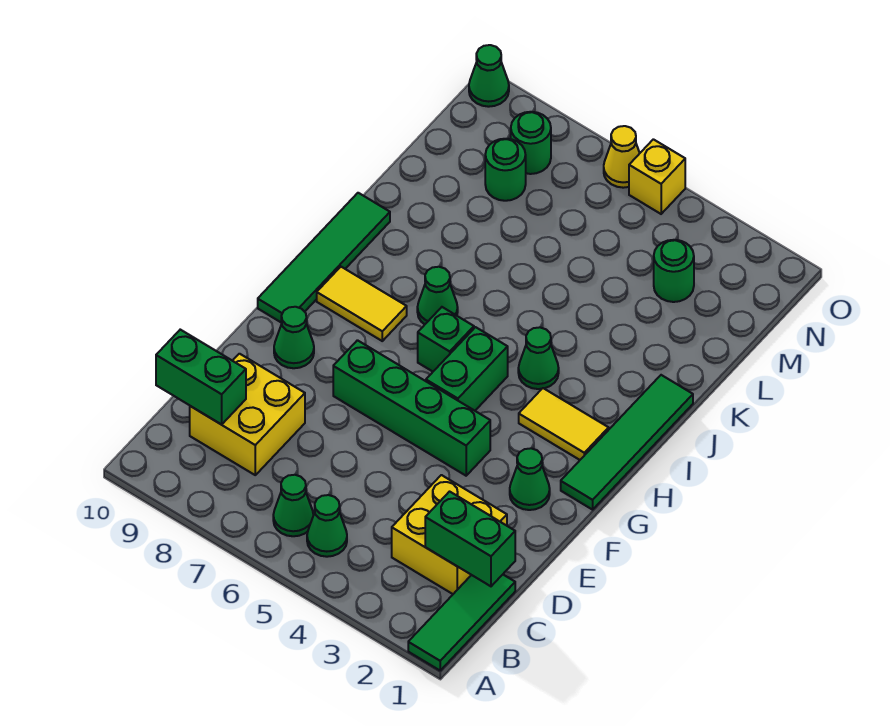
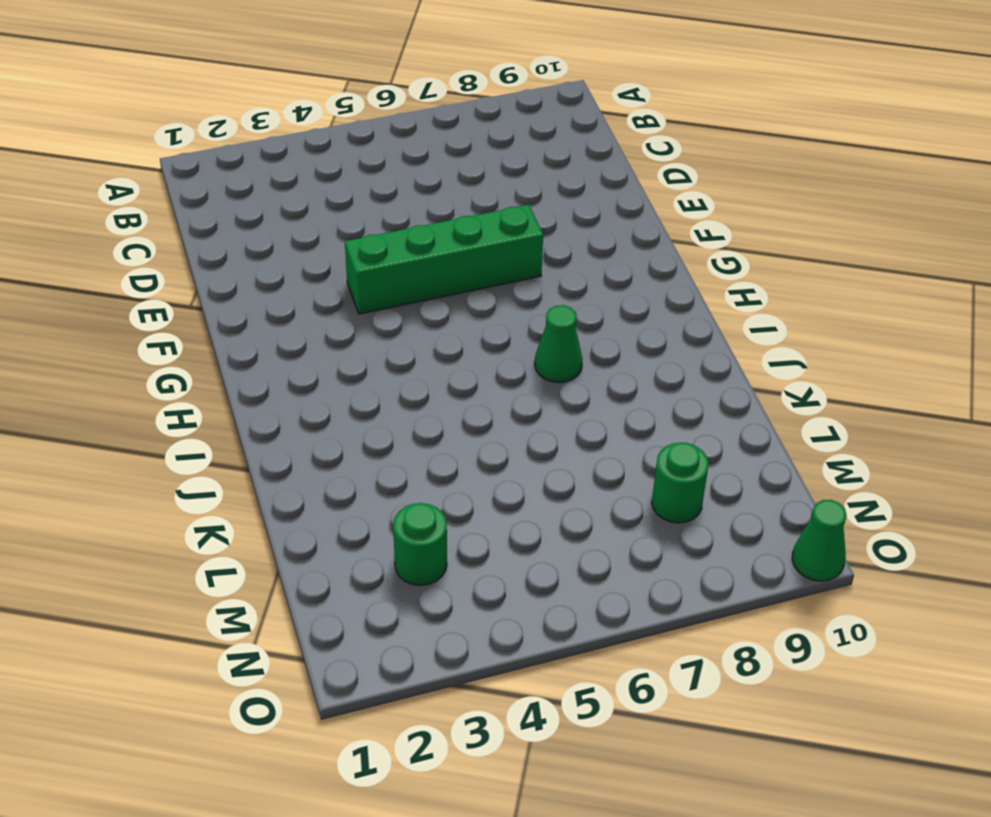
none -> green tile A1:C1 level 1
none -> green cone B5 level 1
none -> green cone B6 level 1

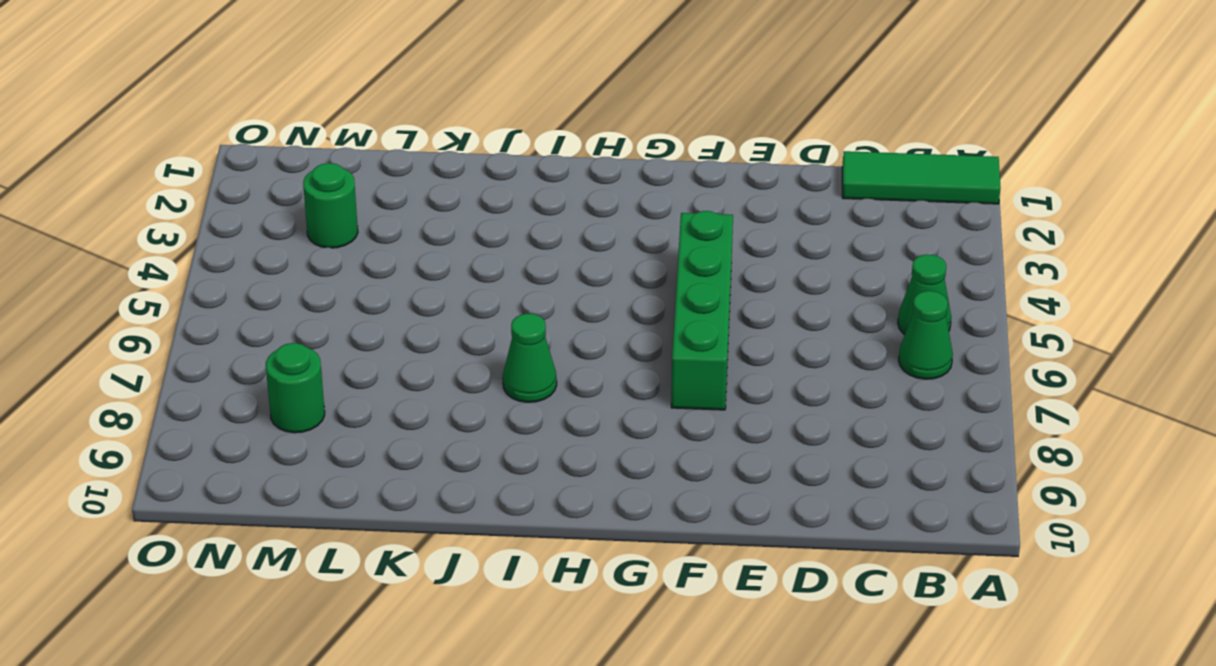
none -> yellow brick C2:D3 level 1
none -> yellow brick C8:D9 level 1
none -> green cone F2 level 1

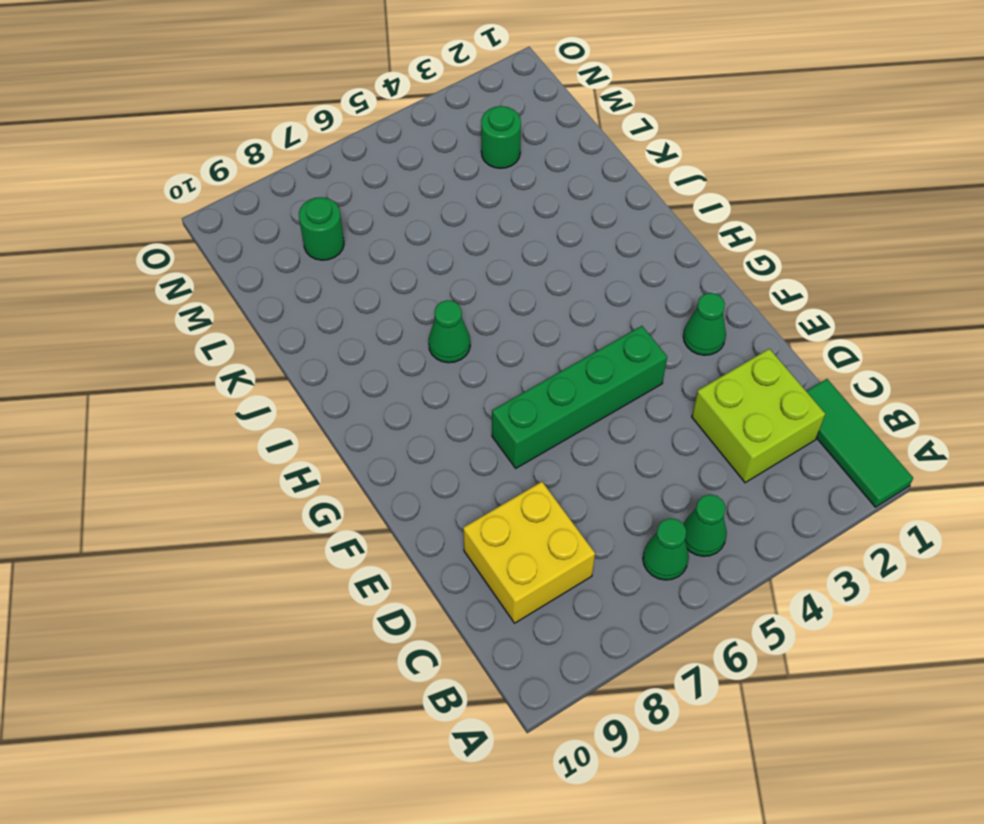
lime brick C2:D3 level 1 -> yellow brick C2:D3 level 1
none -> green cone F9 level 1
none -> green tile G1:J1 level 1
none -> green brick G5:H5 level 1

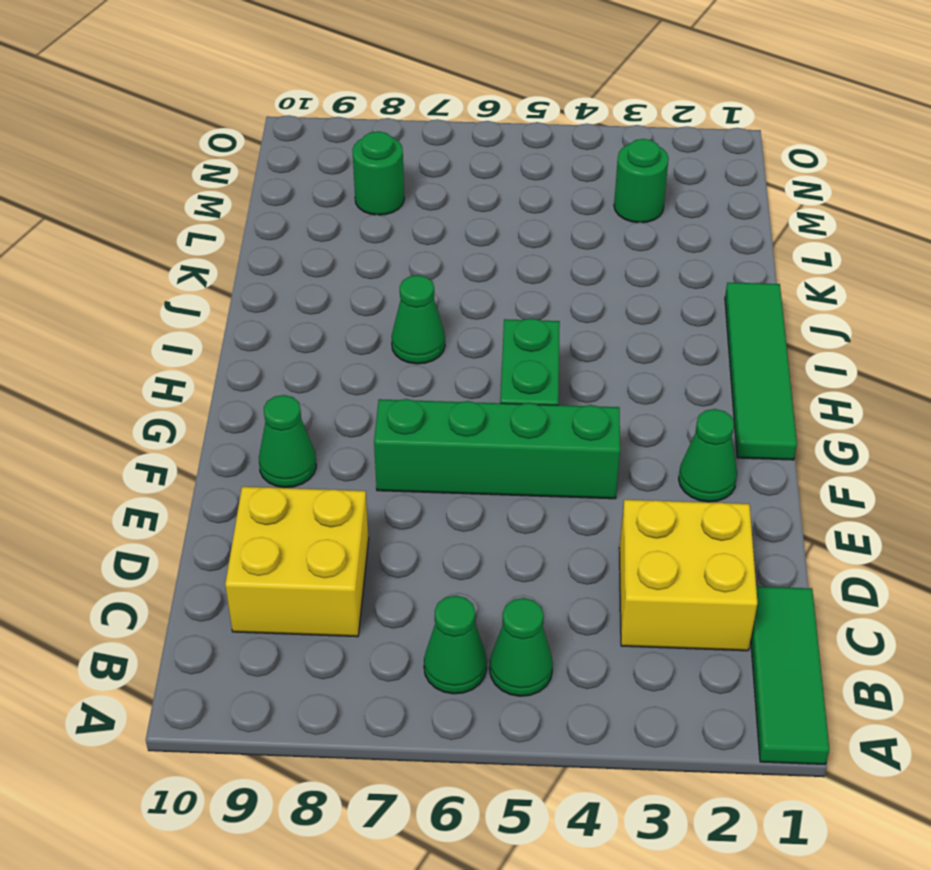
none -> green tile G10:J10 level 1
none -> yellow tile H2:H3 level 1
none -> green brick H6 level 1

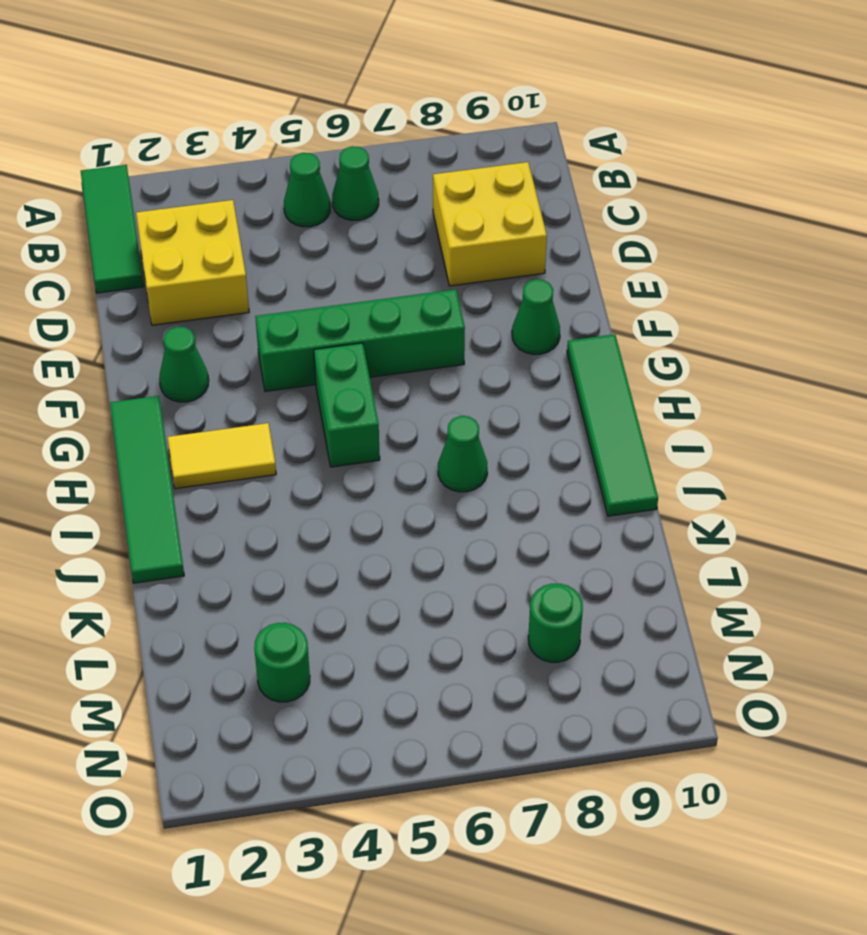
none -> green brick H6 level 1
none -> yellow tile H8:H9 level 1
none -> green cone I4 level 1

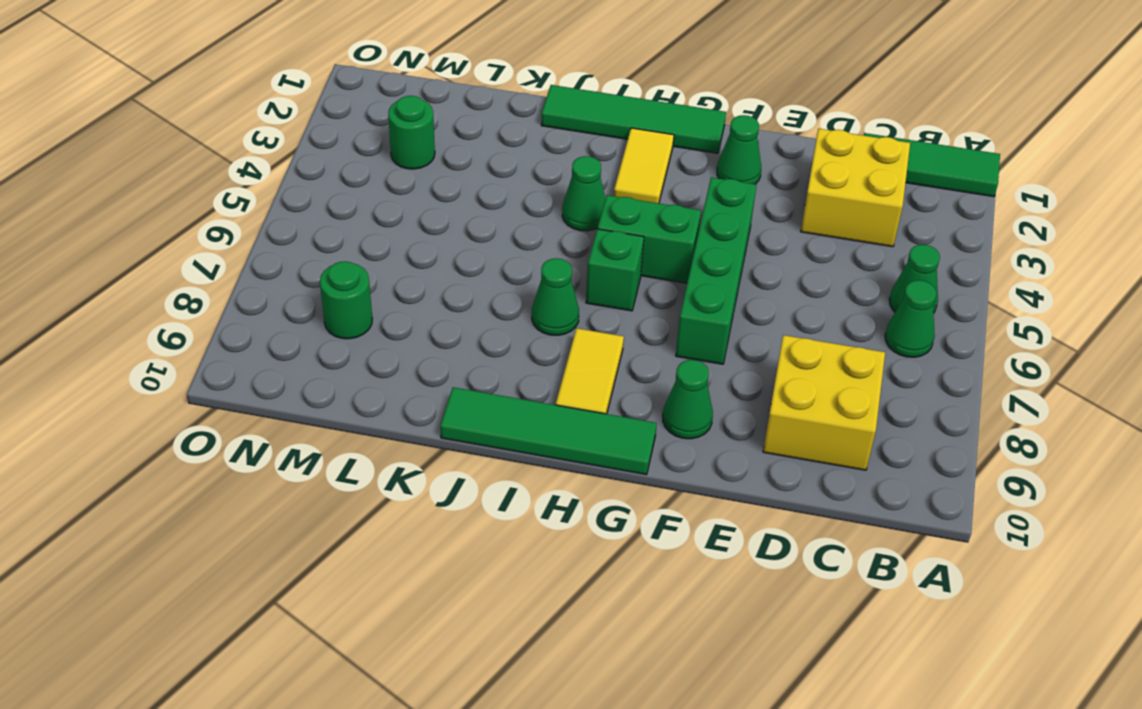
none -> green round brick N8 level 1
none -> yellow brick O5 level 1
none -> yellow cone O6 level 1

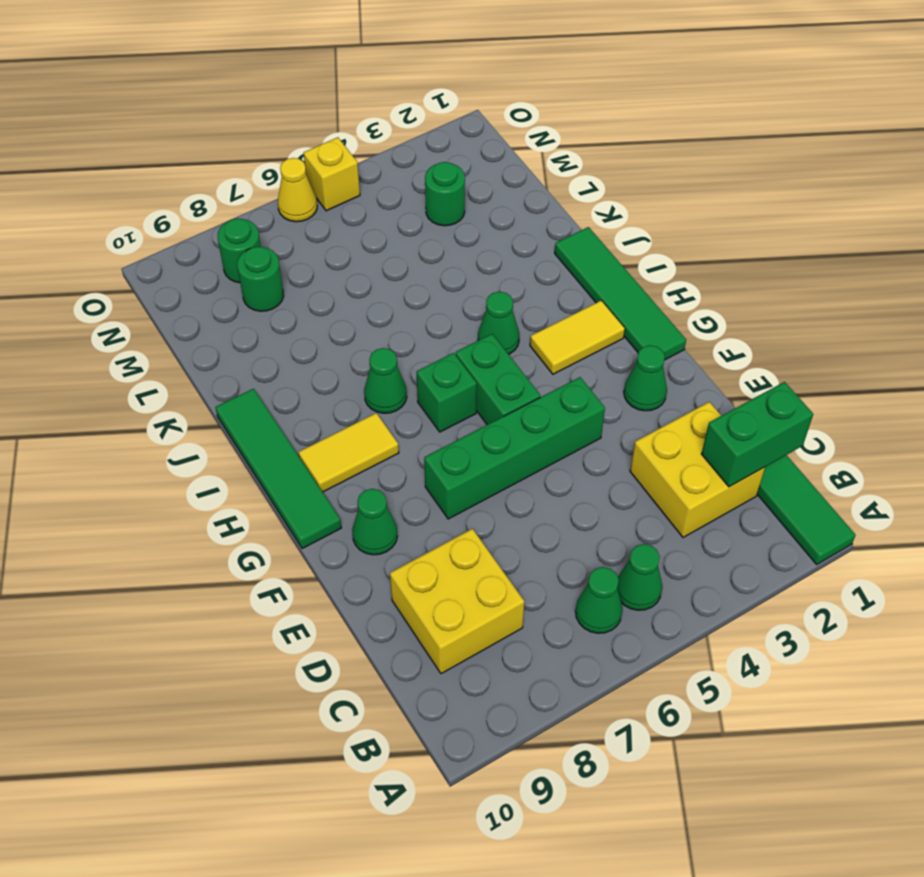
none -> green cone O10 level 1
none -> green brick C9:C10 level 2

